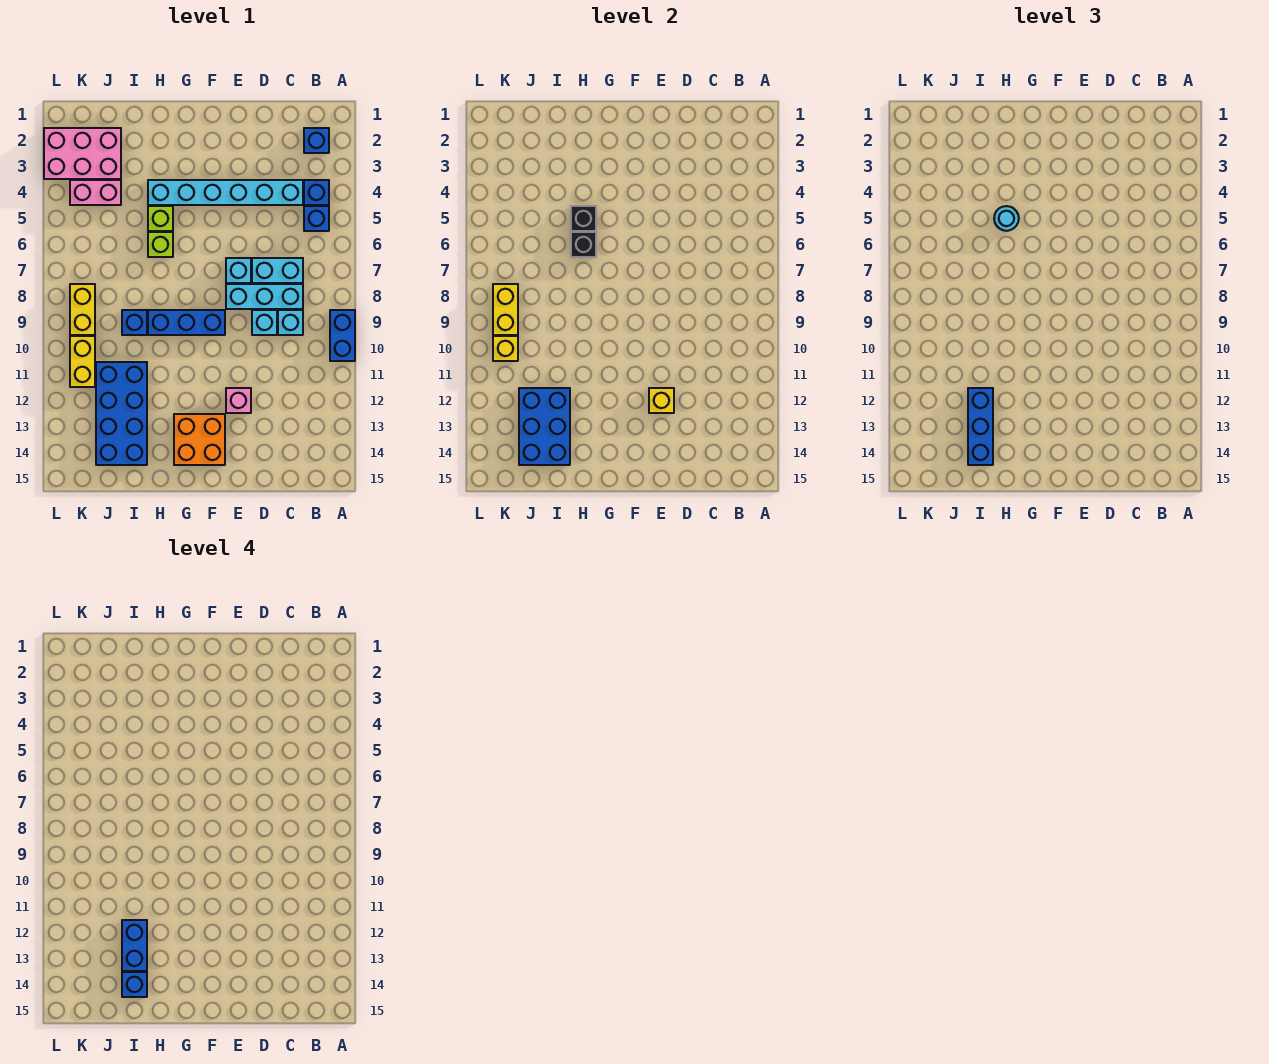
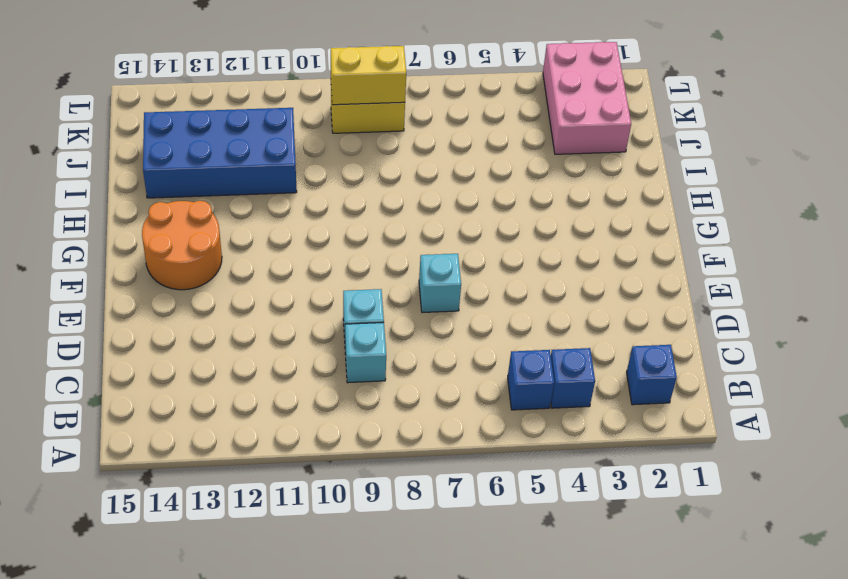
orange round brick F13:G14 level 1 -> orange brick F13:G14 level 1
none -> blue brick A9:A10 level 1
none -> cyan brick C4:H4 level 1
none -> cyan brick C7:D7 level 1
none -> cyan brick C8:E8 level 1

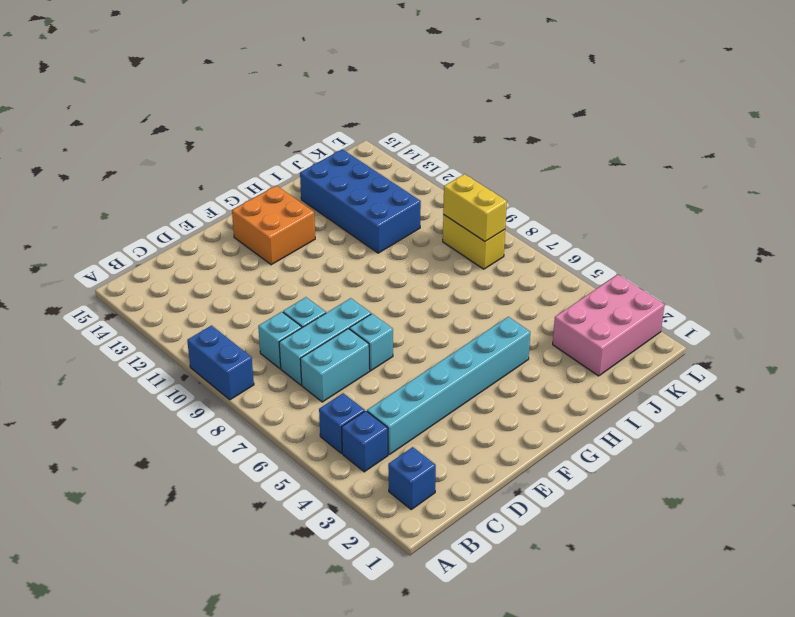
none -> pink brick E12 level 1
none -> blue brick F9:H9 level 1
none -> lime brick H5 level 1
none -> lime brick H6 level 1

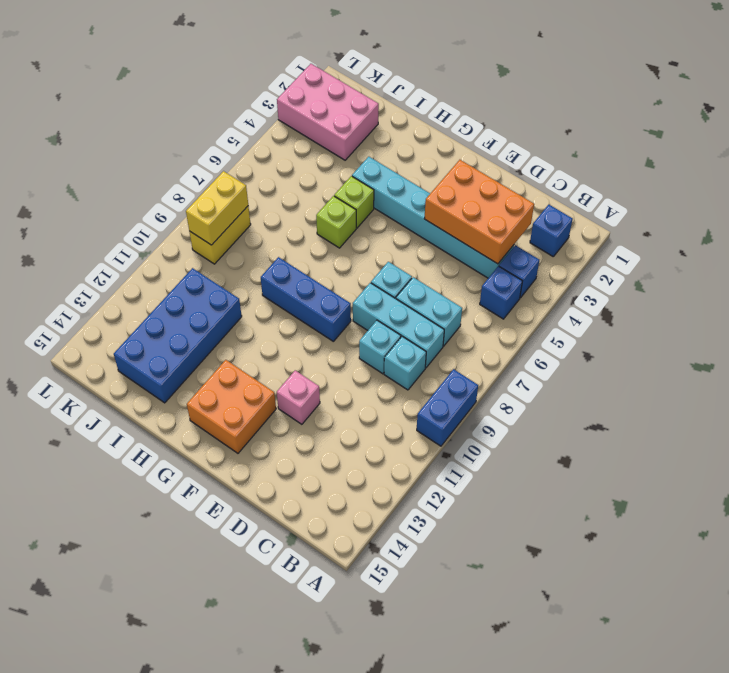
orange brick C3:E4 level 2 -> none
none -> blue brick I9 level 1
none -> pink brick J4:K4 level 1
none -> yellow brick K10:K11 level 1
none -> yellow brick E12 level 2

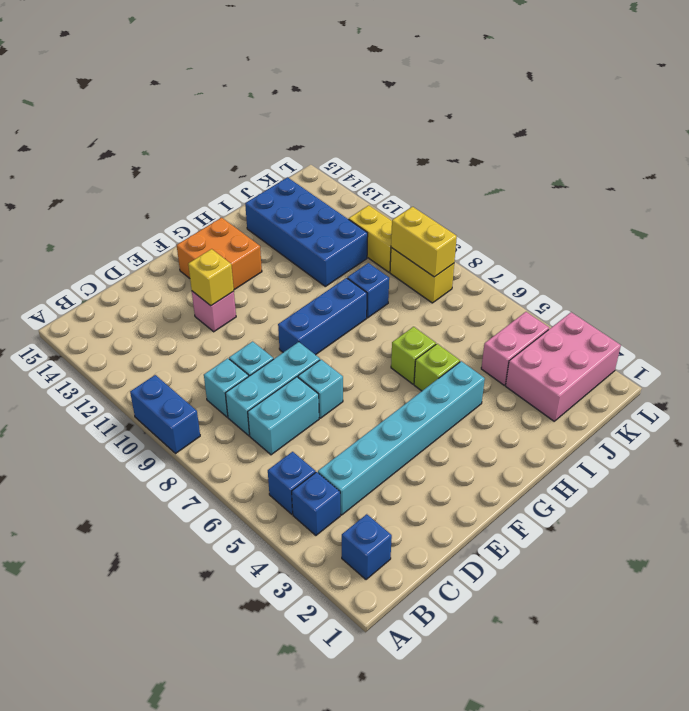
none -> black brick H5 level 2
none -> black brick H6 level 2
none -> blue brick I12:J14 level 2
none -> yellow brick K10 level 2

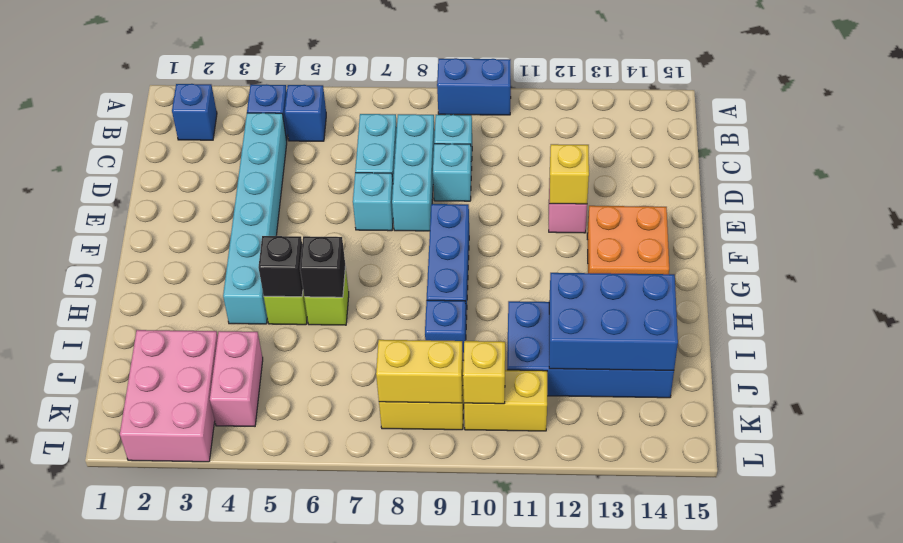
none -> cyan round brick H5 level 3
none -> blue brick I12:I14 level 3
none -> blue brick I12:I13 level 4
none -> blue brick I14 level 4

